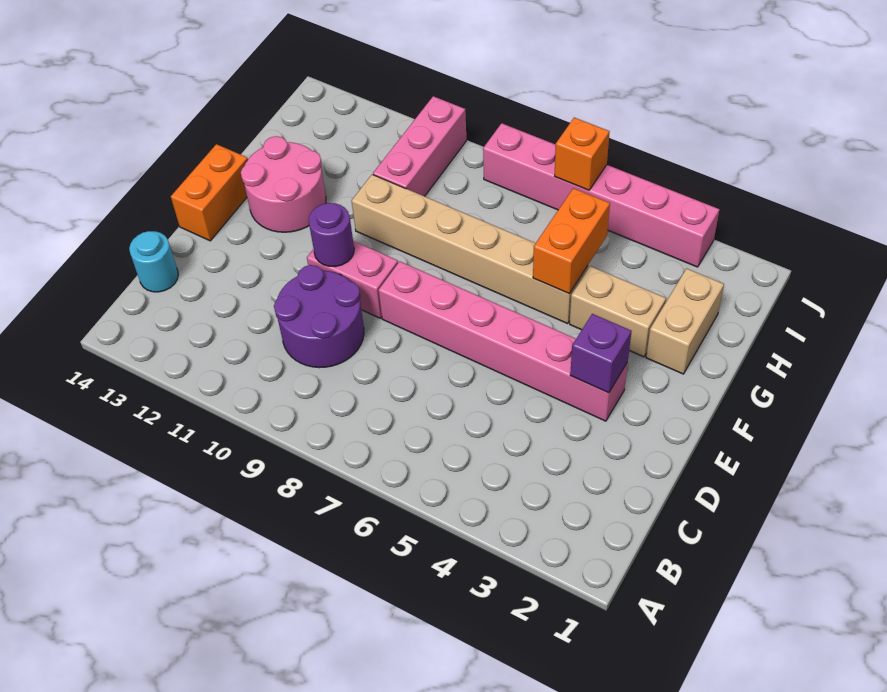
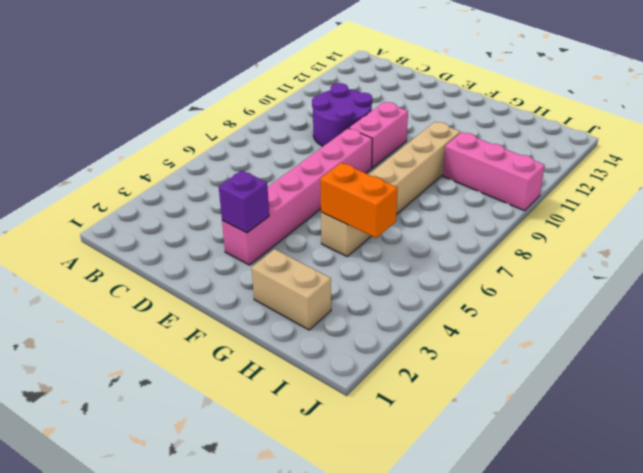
none -> cyan round brick C14 level 1
none -> orange brick E14:F14 level 1
none -> pink round brick F12:G13 level 1

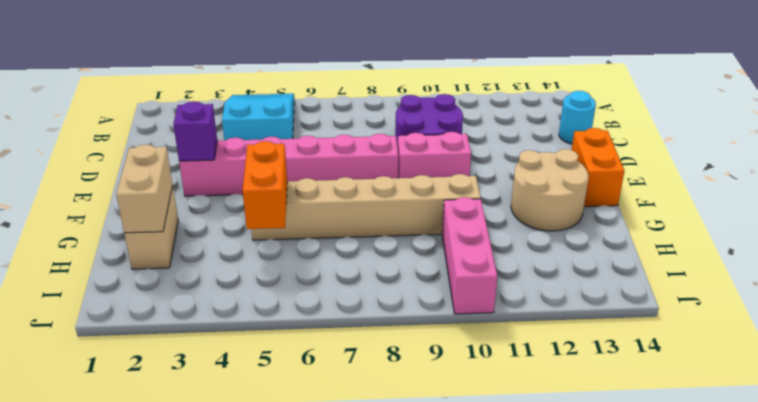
cyan slope A4:C5 level 1 top C -> none
tan round brick F12:G13 level 1 -> pink round brick F12:G13 level 1
tan brick G2:H2 level 2 -> tan brick G3:G4 level 1
none -> pink brick J3:J8 level 1
none -> purple round brick E10 level 2
none -> orange brick J6 level 2

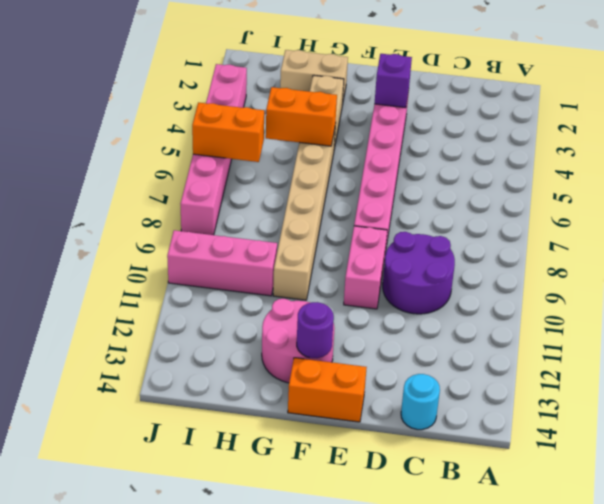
purple round brick F13 level 2 -> purple round brick E10 level 2
orange brick I6:J6 level 2 -> orange brick J6 level 2

